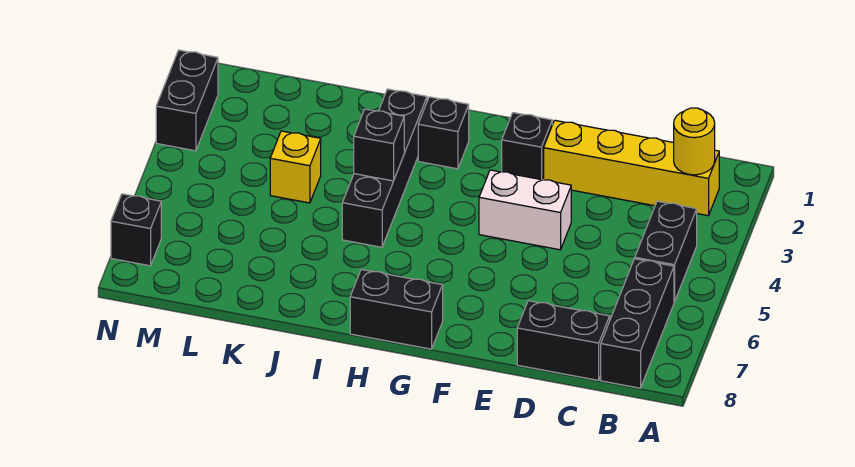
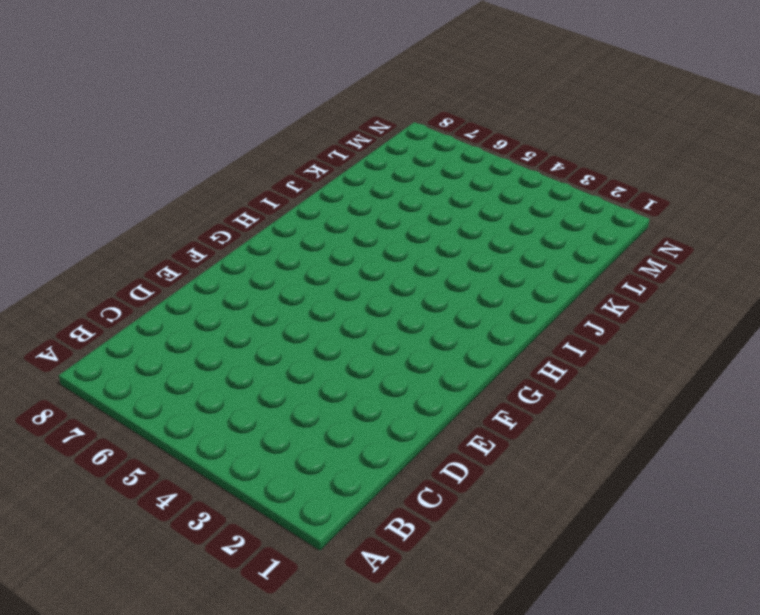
none -> yellow brick B2:E2 level 1
none -> black brick B4:B5 level 1
none -> black brick B6:B8 level 1

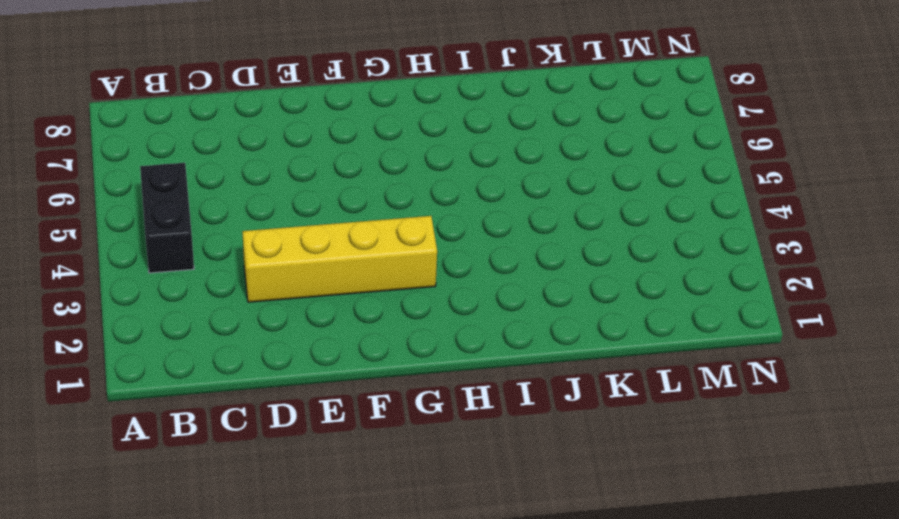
yellow brick D3:G3 level 1 -> yellow brick B2:E2 level 1
none -> black brick B6:B8 level 1
none -> black brick C8:D8 level 1
none -> white brick E4:F4 level 1

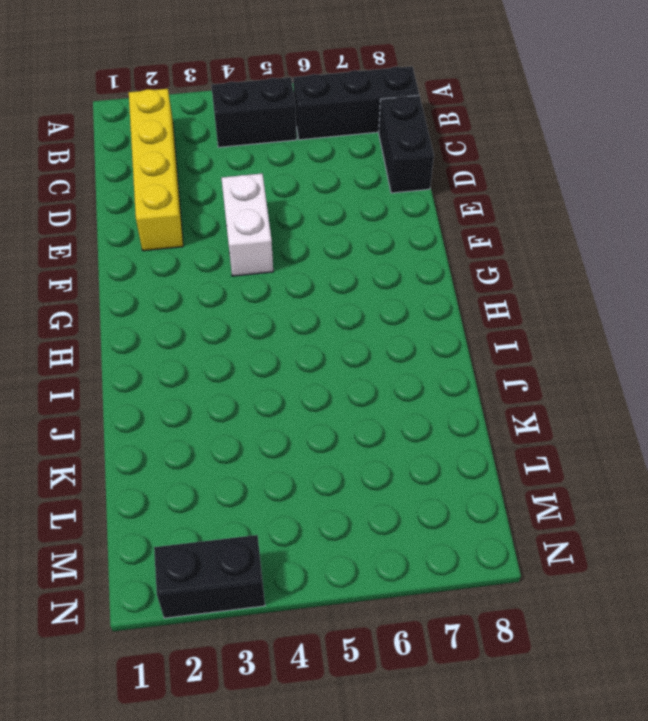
none -> black brick F2 level 1
none -> black brick G8:H8 level 1
none -> black brick H2 level 1

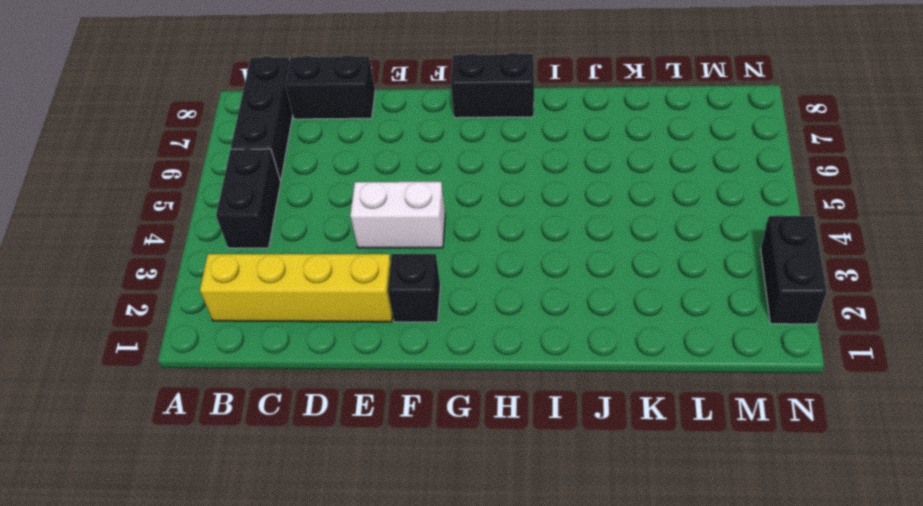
none -> black brick H2 level 1
none -> black brick I2:I5 level 1
none -> yellow brick K4 level 1

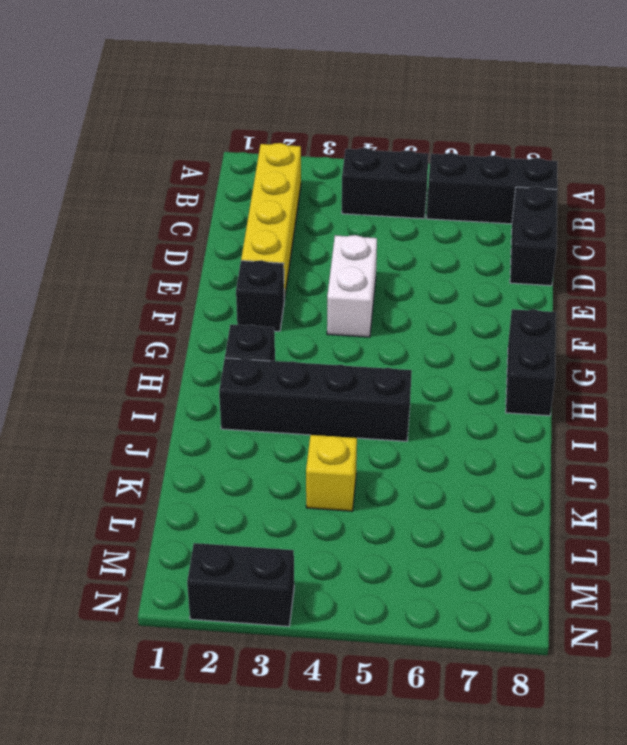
none -> black brick N7 level 1
none -> yellow round brick B2 level 2
none -> black brick I4 level 2

